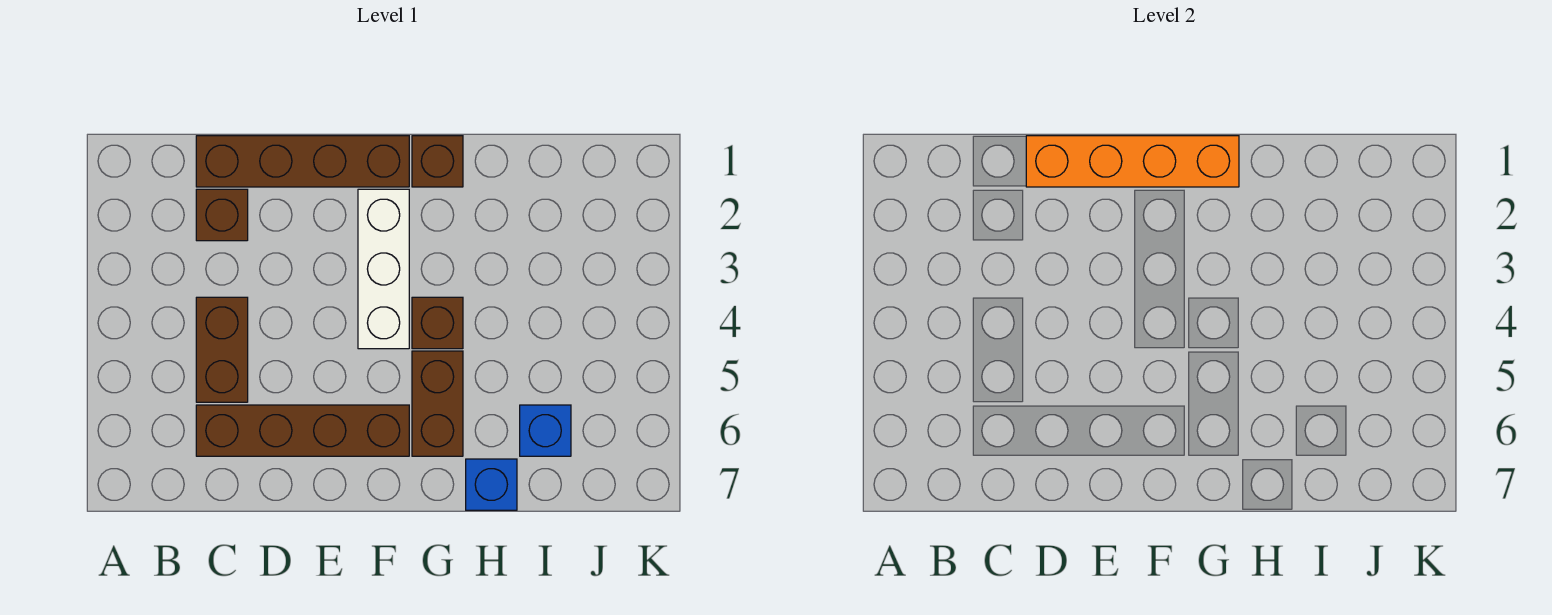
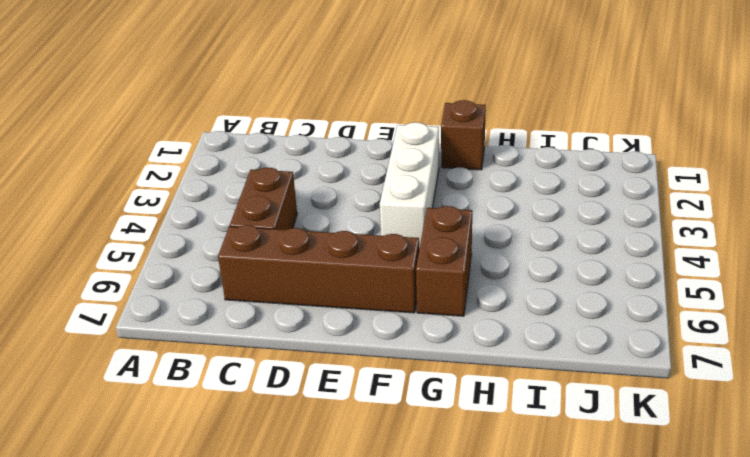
none -> brown brick C1:F1 level 1
none -> brown brick C2 level 1

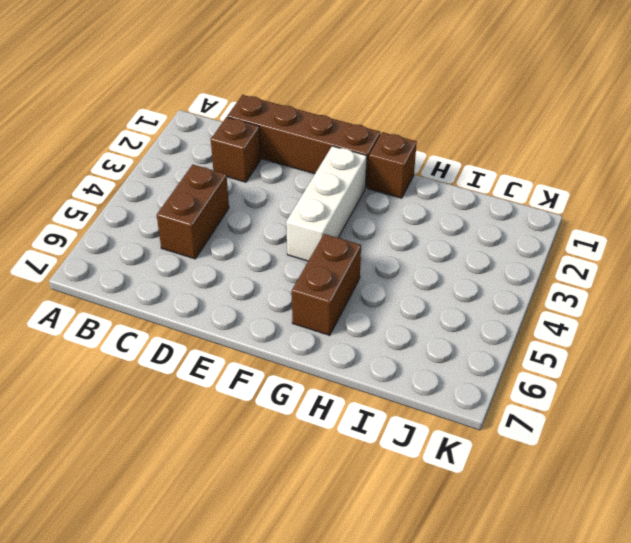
none -> brown brick C6:F6 level 1
none -> brown brick G4 level 1

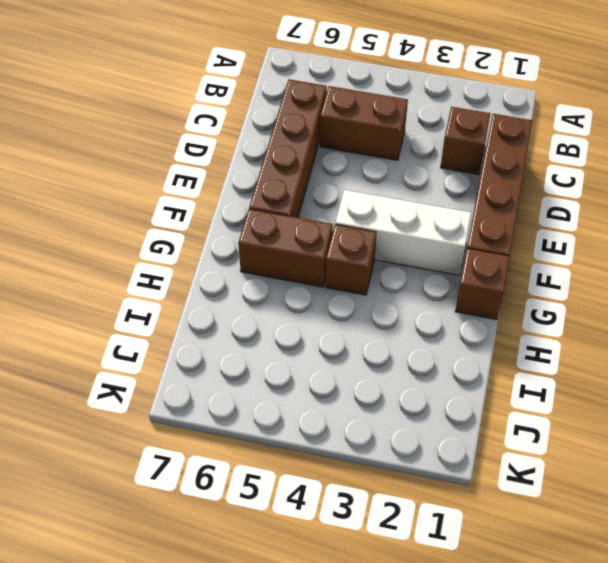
none -> blue brick H7 level 1
none -> blue brick I6 level 1

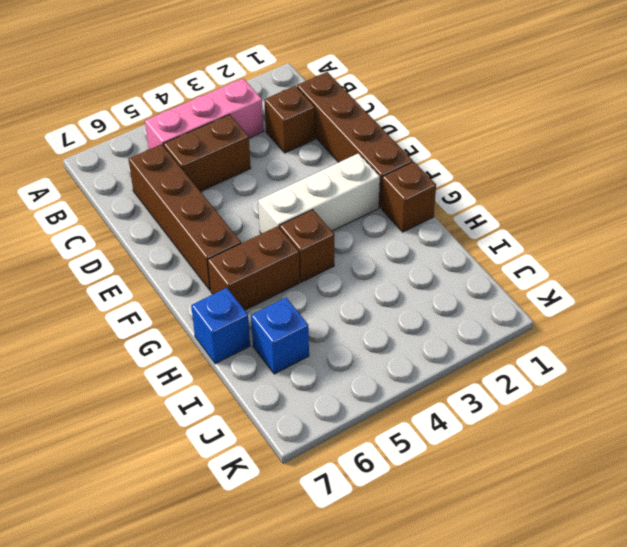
pink brick B3:B5 level 1 -> none
none -> orange brick D1:G1 level 2

